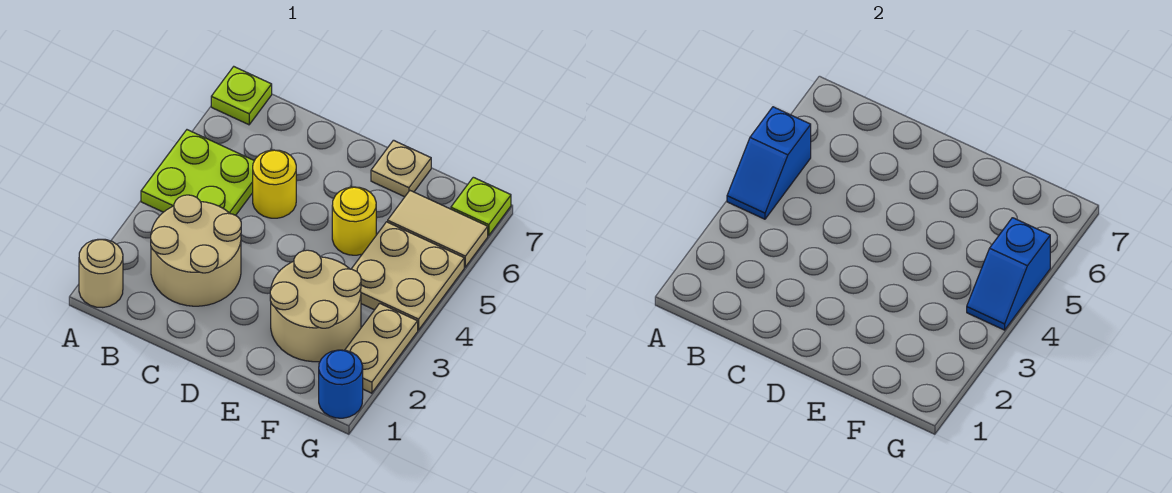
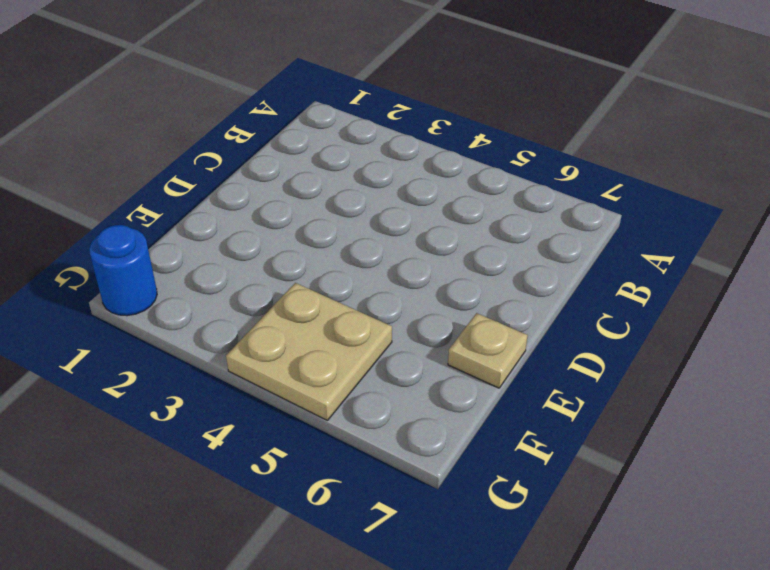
none -> tan round brick A1 level 1
none -> lime plate A4:B5 level 1
none -> lime plate A7 level 1

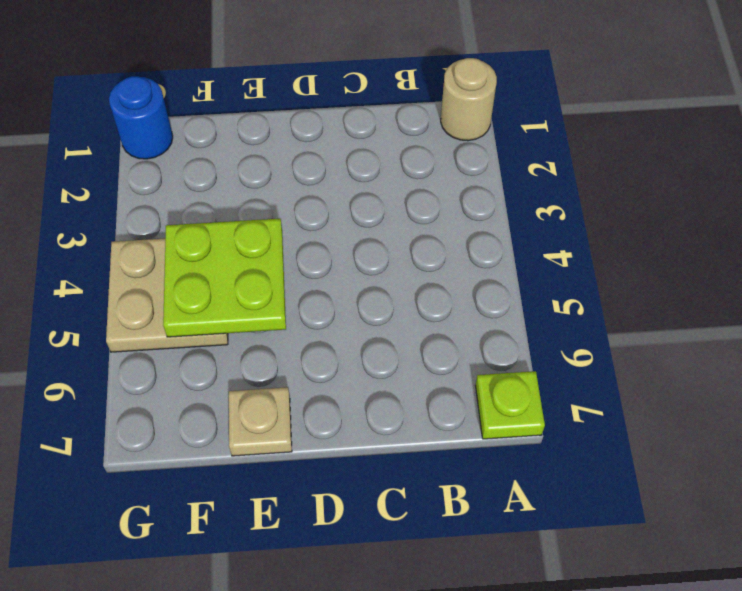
lime plate E4:F5 level 2 -> lime plate A4:B5 level 1
none -> tan round brick B2:C3 level 1
none -> yellow round brick C5 level 1
none -> tan round brick E2:F3 level 1

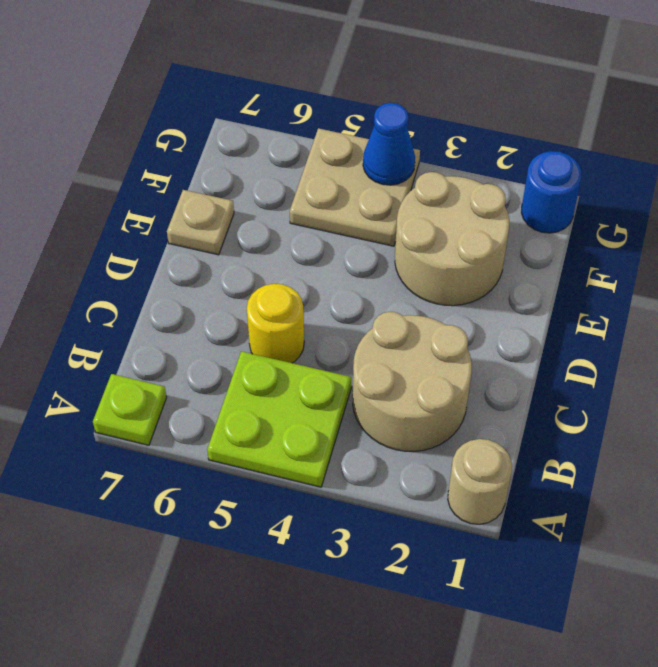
blue cone G4 level 2 -> blue slope G4:G5 level 2 top 5
none -> yellow round brick E5 level 1
none -> tan tile F6:G6 level 1
none -> tan plate G2:G3 level 1

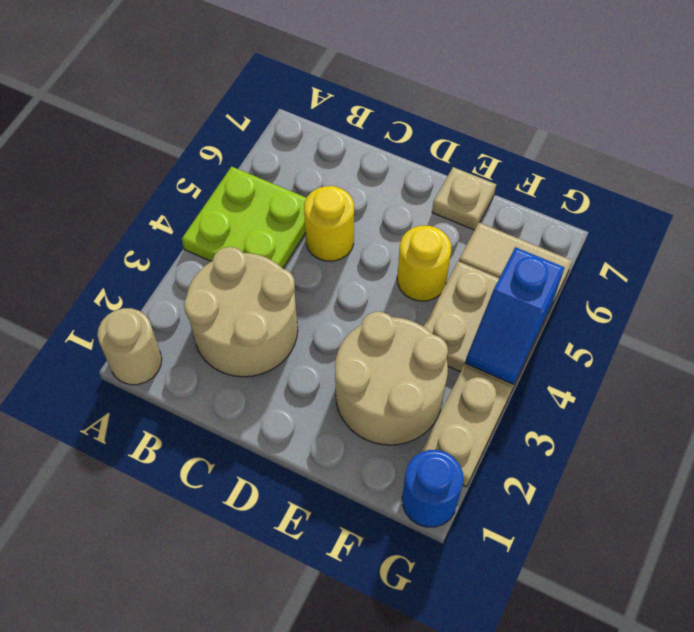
none -> lime plate A7 level 1
none -> lime plate G7 level 1
none -> blue slope A4:A5 level 2 top 5

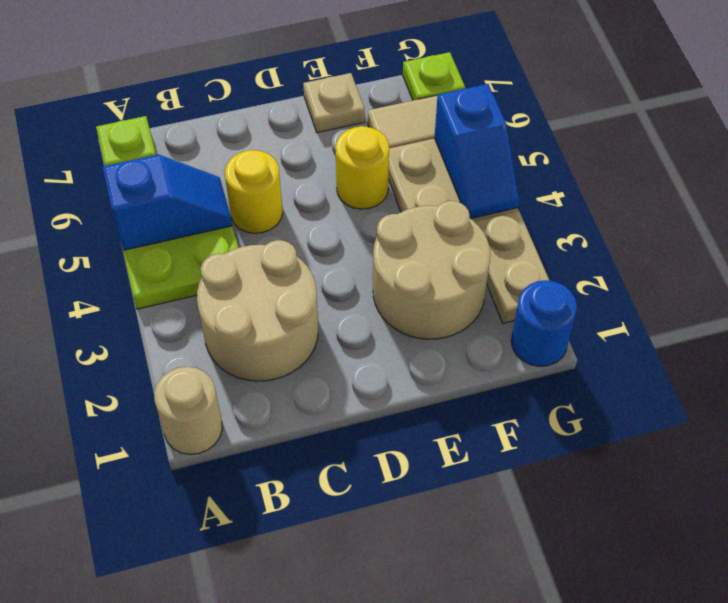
blue slope A5:B5 level 2 top A -> blue slope A4:A5 level 2 top 5

